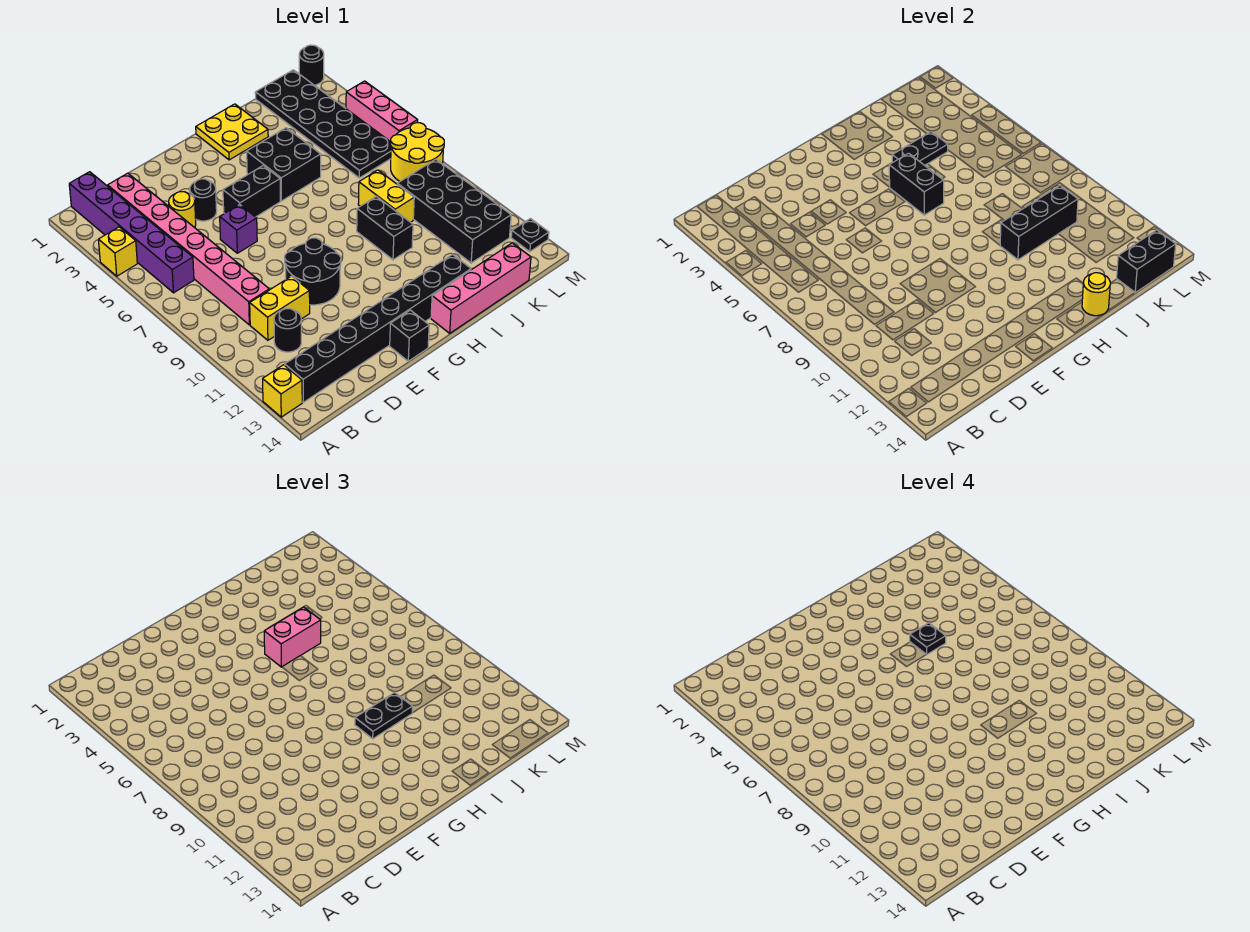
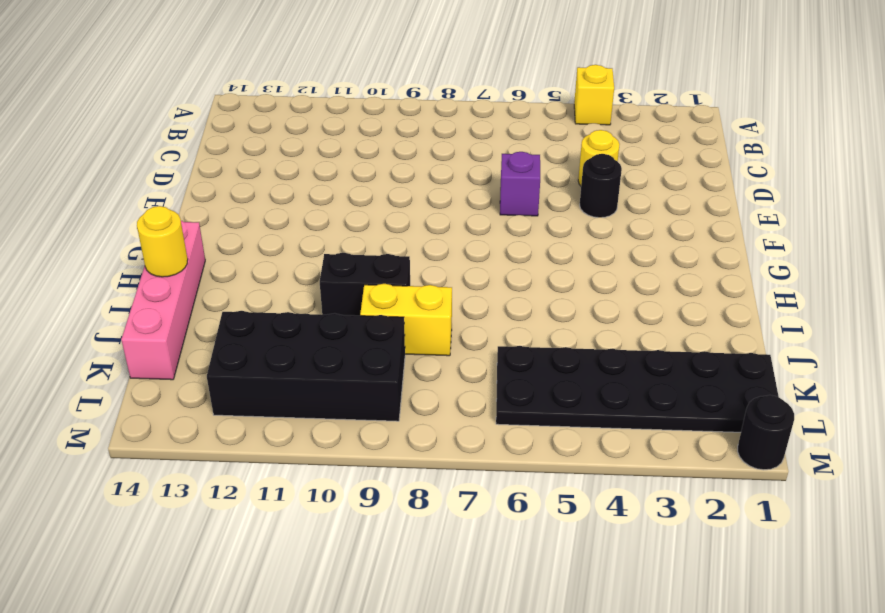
none -> yellow brick A13 level 1
none -> purple brick B1:B6 level 1
none -> black brick B13:I13 level 1
none -> pink brick C2:C9 level 1

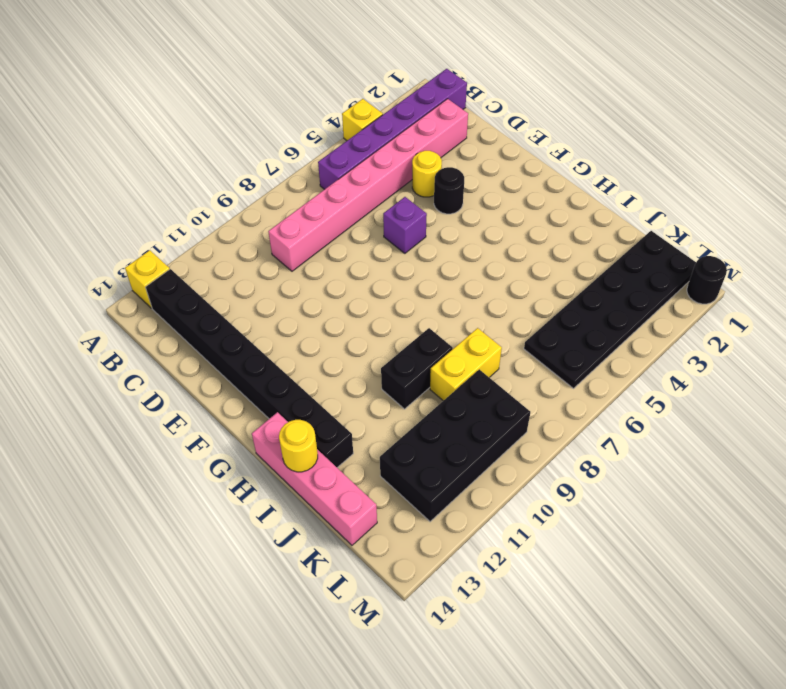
none -> yellow brick C10:D10 level 1
none -> black round brick C11 level 1
none -> black round brick E9:F10 level 1
none -> black brick F5:G5 level 1

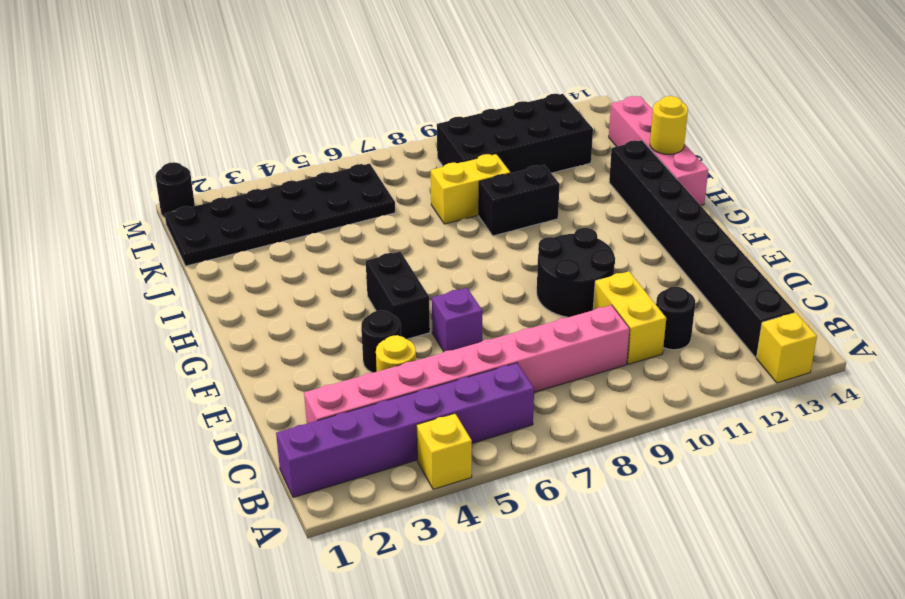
none -> black brick F14 level 1
none -> yellow plate H1:I2 level 1
none -> black brick H4:I5 level 1
none -> yellow round brick L7:M8 level 1

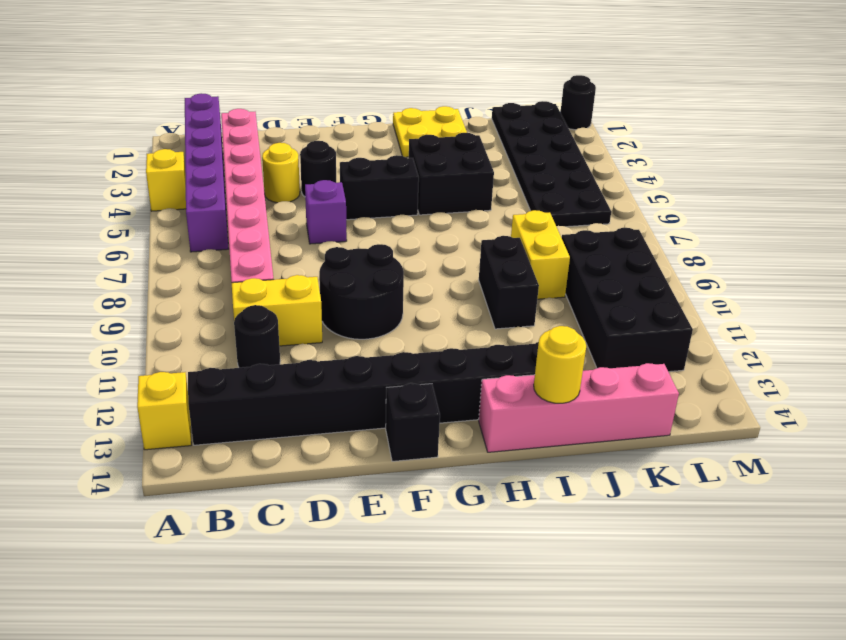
none -> yellow round brick L7:M8 level 1
none -> pink brick M4:M6 level 1
none -> black plate M13 level 1
none -> black brick H5:H6 level 2

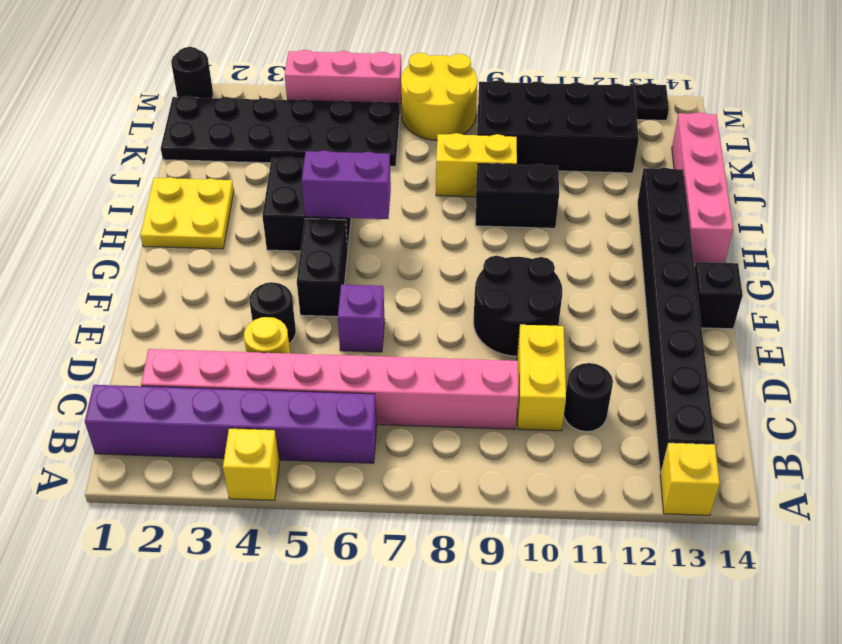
purple brick H5:H6 level 2 -> black brick H5:H6 level 2
none -> black plate I4:J4 level 2
none -> black brick I10:K10 level 2
none -> yellow round brick I14 level 2
none -> black brick K14:L14 level 2

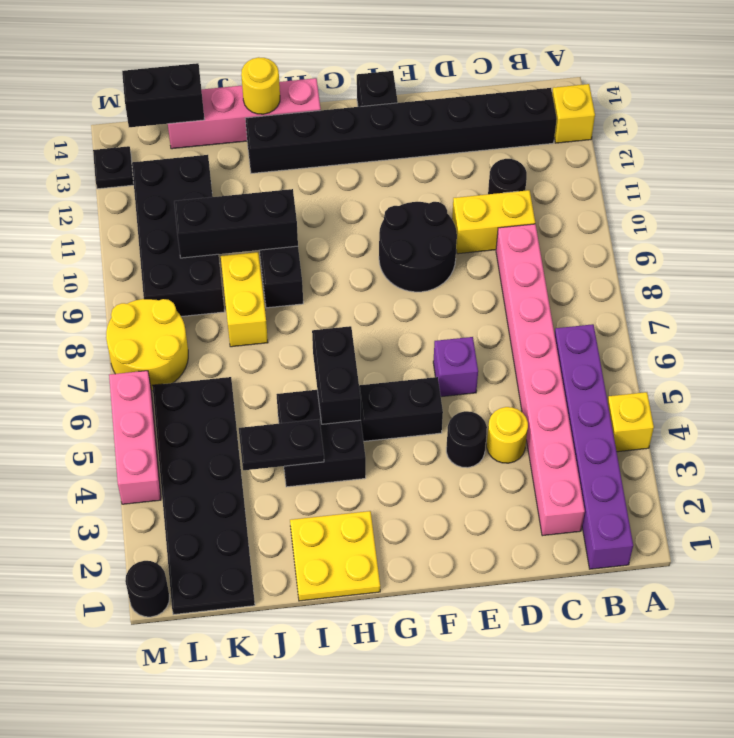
none -> pink brick H5:I5 level 3
none -> black plate H10:I10 level 3
none -> black plate I5 level 4

